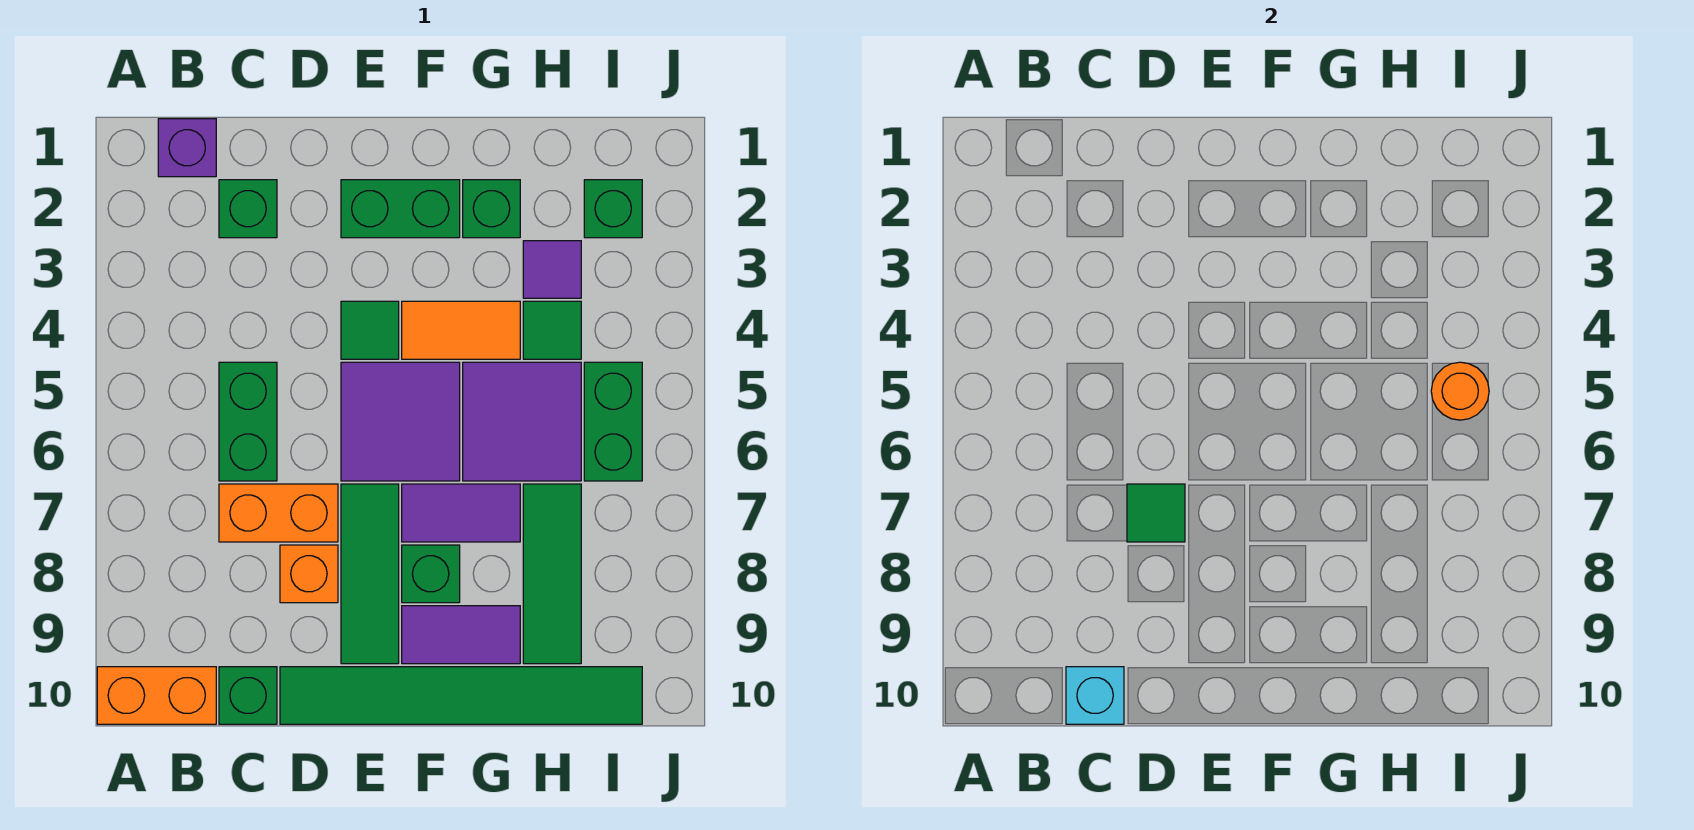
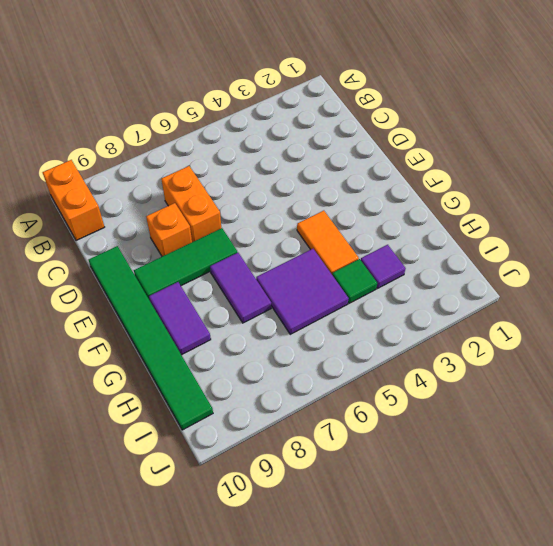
none -> purple brick B1 level 1
none -> green brick C2 level 1
none -> green brick C5:C6 level 1

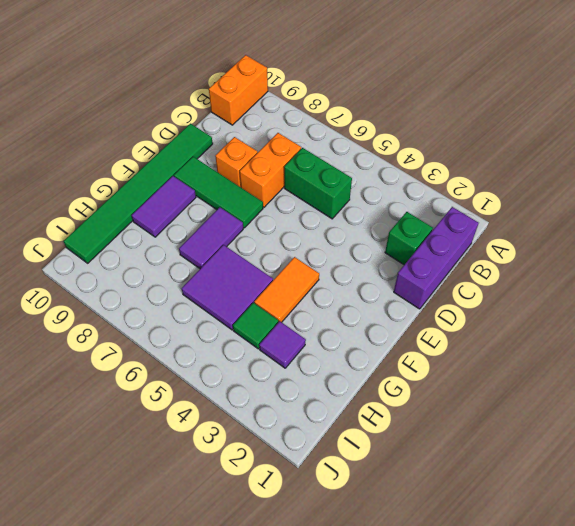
purple brick B1:D1 level 1 -> purple brick B1 level 1
none -> green brick C10 level 1
none -> green brick E2:F2 level 1
none -> green tile E4 level 1

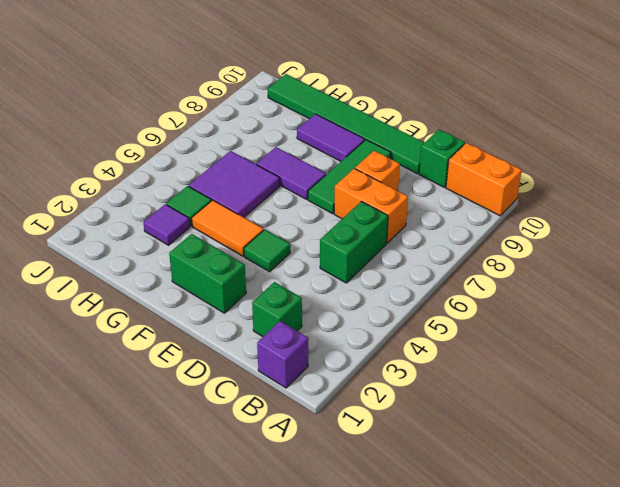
none -> purple tile E5:F6 level 1
none -> green brick F8 level 1
none -> green brick G2 level 1

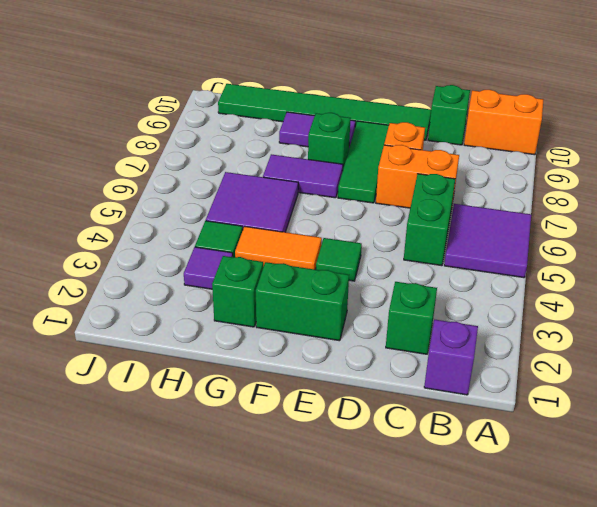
purple tile A5:B6 level 1 -> purple tile E5:F6 level 1
none -> green tile H7:H9 level 1
none -> green brick I2 level 1
none -> green brick I5:I6 level 1

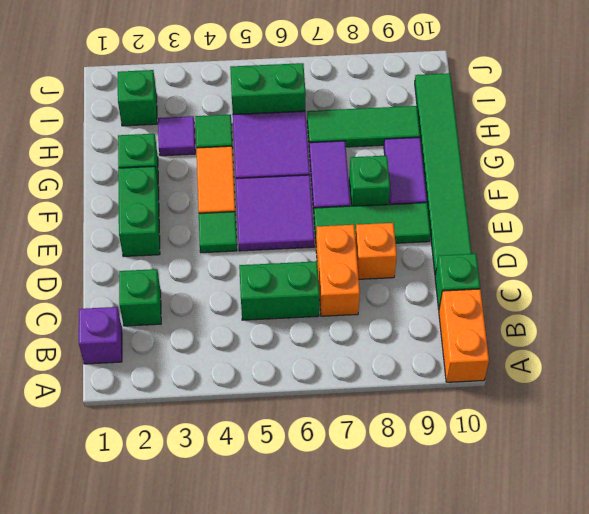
none -> cyan brick C10 level 2
none -> green tile D7 level 2
none -> orange round brick I5 level 2

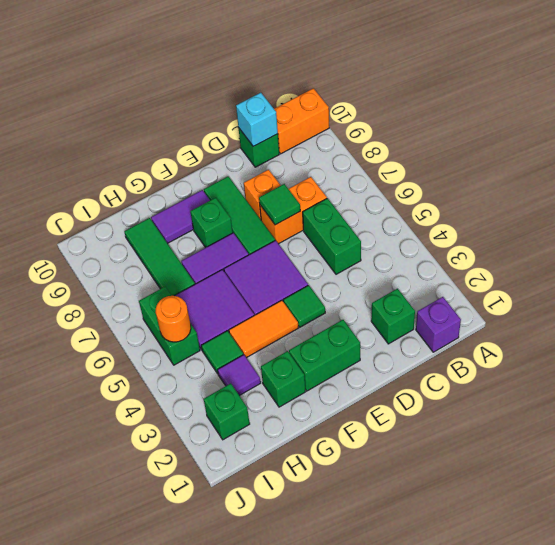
none -> green tile D10:I10 level 1

